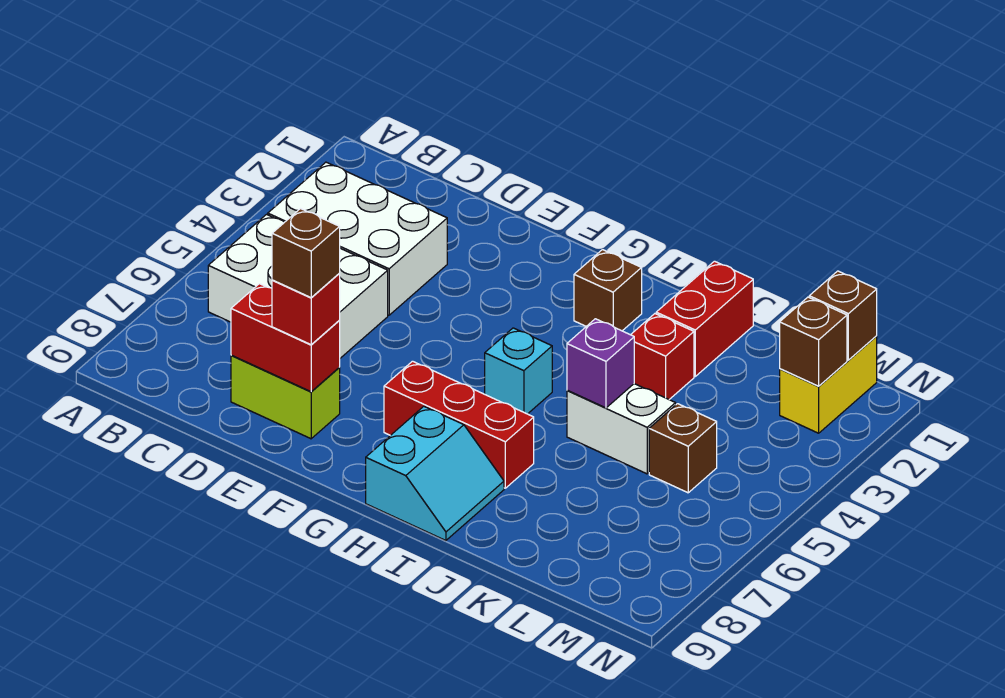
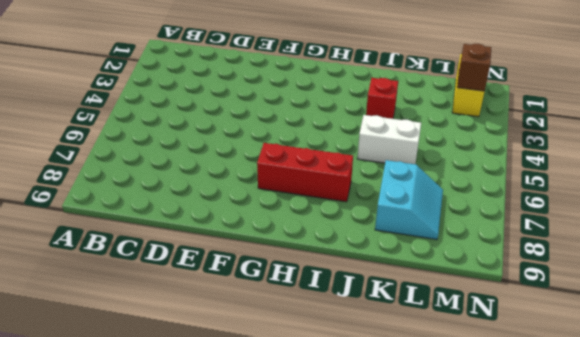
cyan slope K7:L8 level 1 top K -> cyan slope H8:I9 level 1 top H
none -> white brick B3:D4 level 1
none -> white brick B5:D6 level 1
none -> lime brick D8:E8 level 1

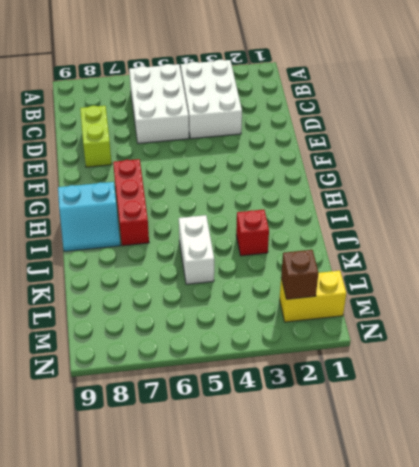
none -> brown brick H2 level 1
none -> cyan brick H5 level 1
none -> red brick J1:J2 level 1

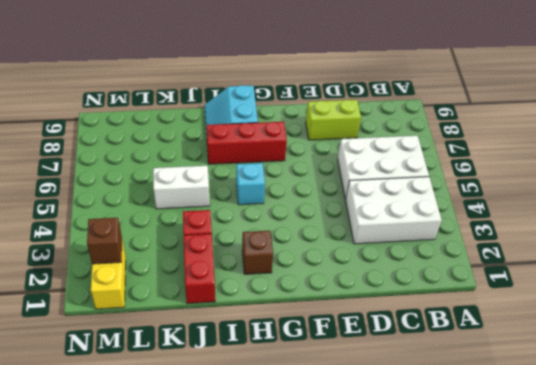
none -> brown brick L5 level 1
none -> red brick D8:E8 level 2
none -> purple brick J5 level 2

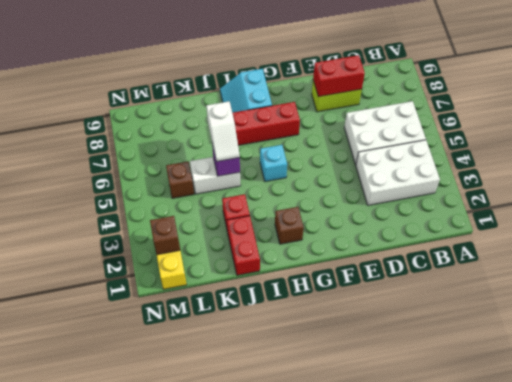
white slope J5:J6 level 3 top 6 -> none
none -> brown brick M1 level 2
none -> red brick E8 level 3
none -> brown brick E8 level 4

